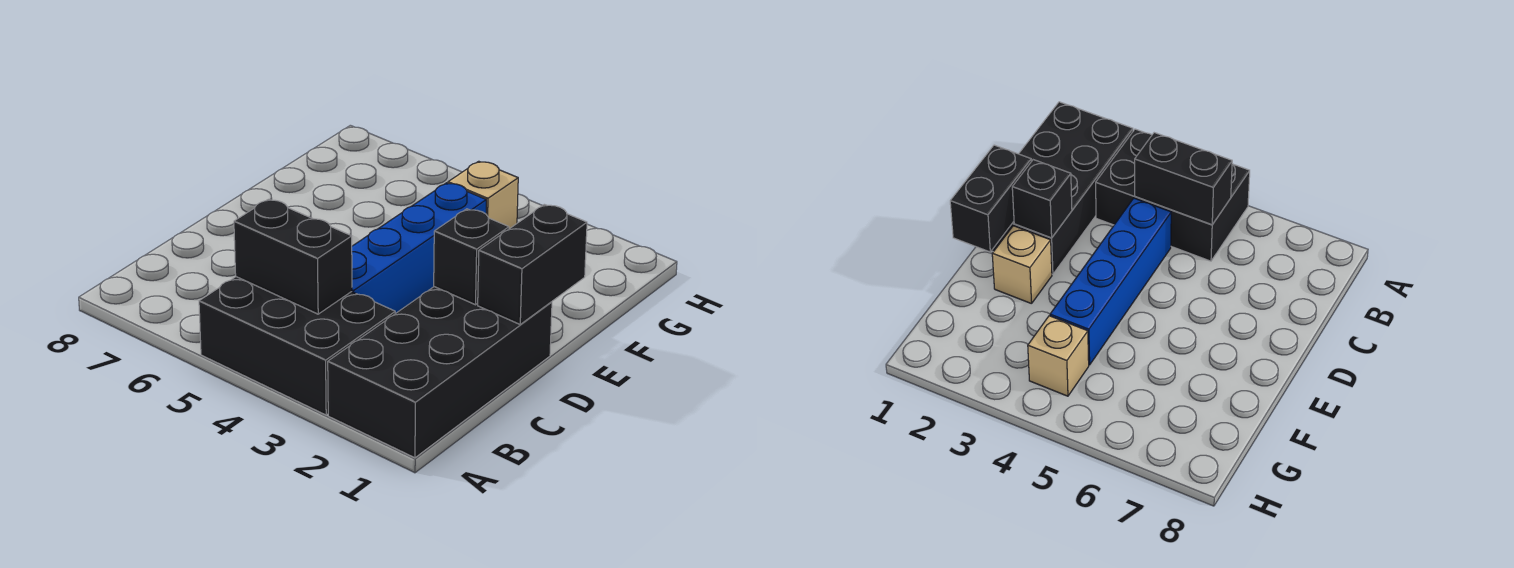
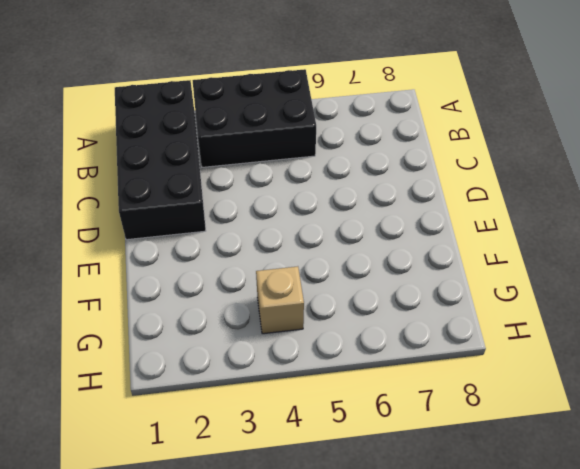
none -> blue brick C4:F4 level 1
none -> tan brick E2 level 1

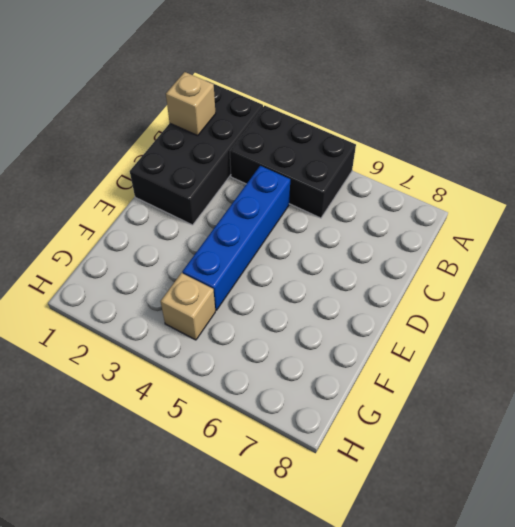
tan brick B1 level 2 -> tan brick E2 level 1
none -> black brick B4:B5 level 2
none -> black brick D1:E1 level 2

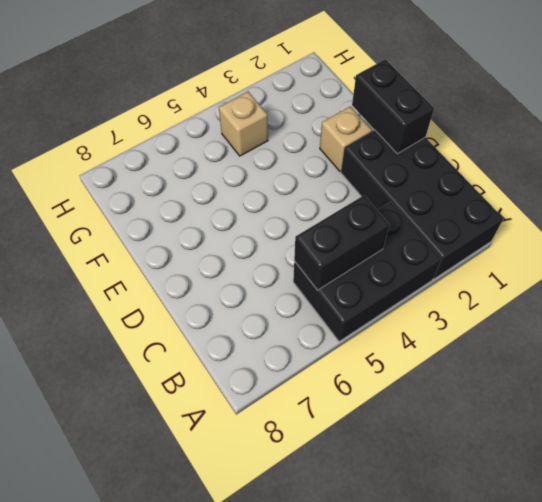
none -> blue brick C4:F4 level 1
none -> black brick D2 level 2

